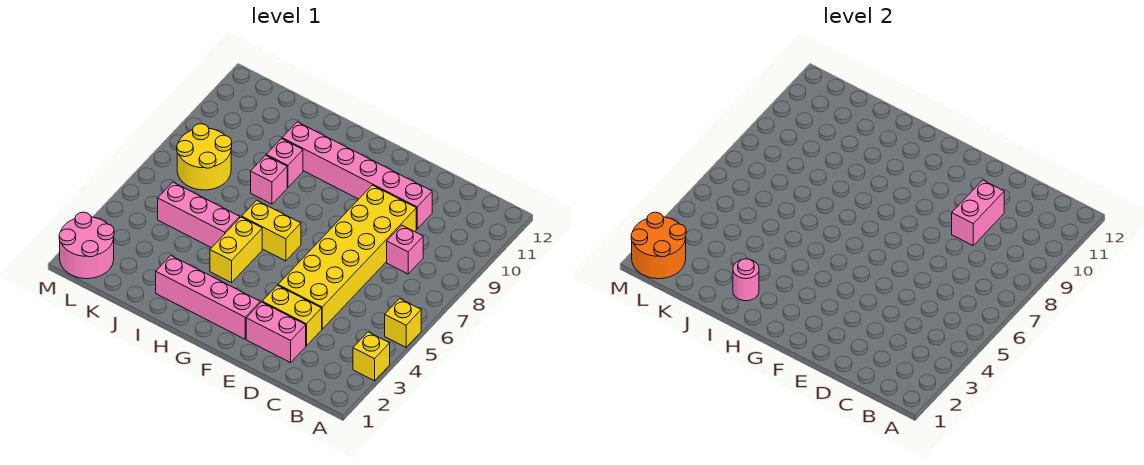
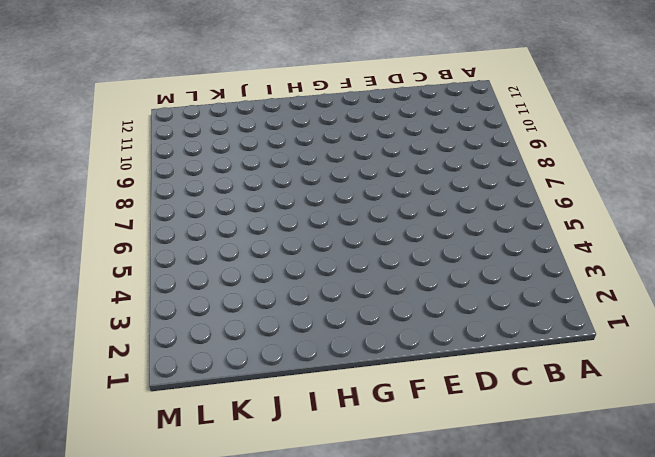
none -> yellow brick A3 level 1
none -> yellow brick A5 level 1
none -> pink brick C8 level 1

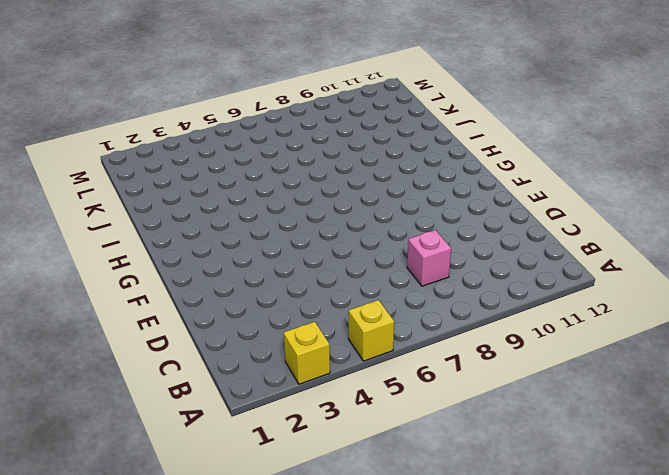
none -> pink brick D2:E2 level 1
none -> yellow brick D3:E3 level 1
none -> yellow brick D4:E9 level 1

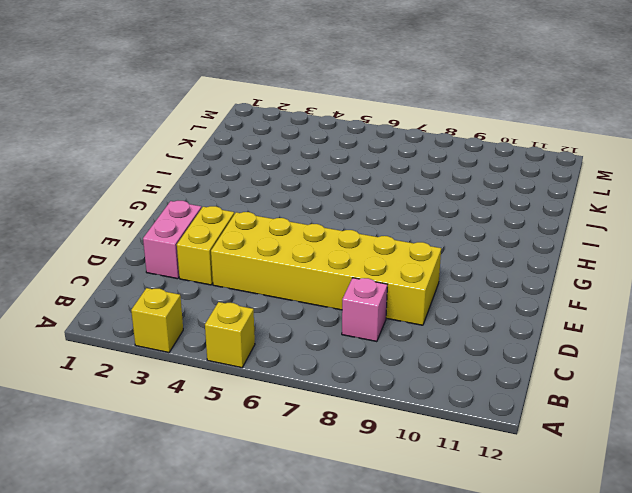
none -> pink brick D10:I10 level 1
none -> pink brick F2:I2 level 1
none -> yellow brick G6:H6 level 1

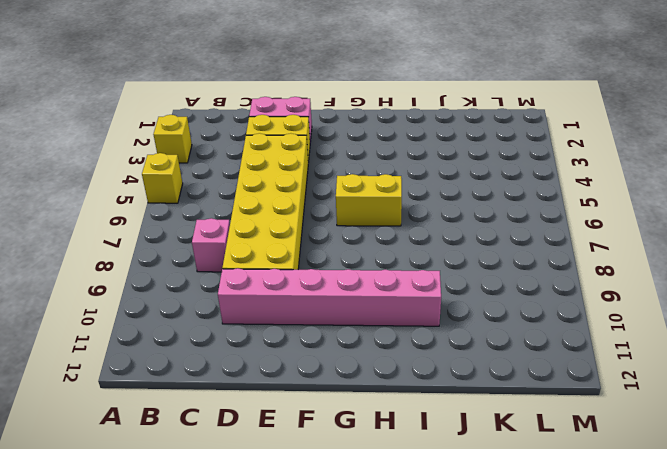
none -> pink brick F2:I2 level 1
none -> yellow brick H4:H5 level 1
none -> pink brick I5:K5 level 1

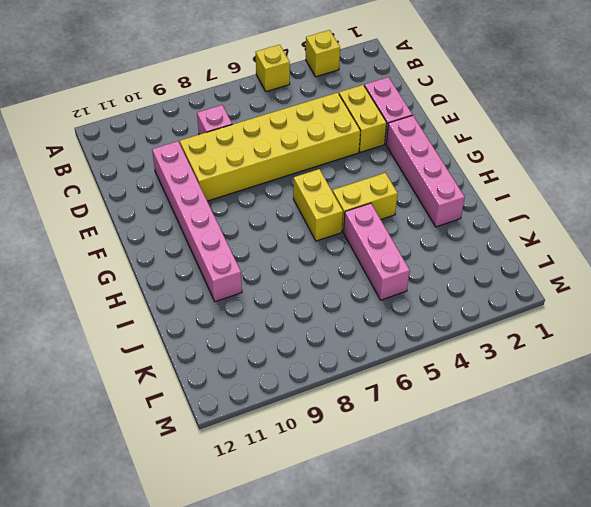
none -> pink brick I8 level 1
none -> pink brick I9 level 1
none -> yellow round brick K7:L8 level 1

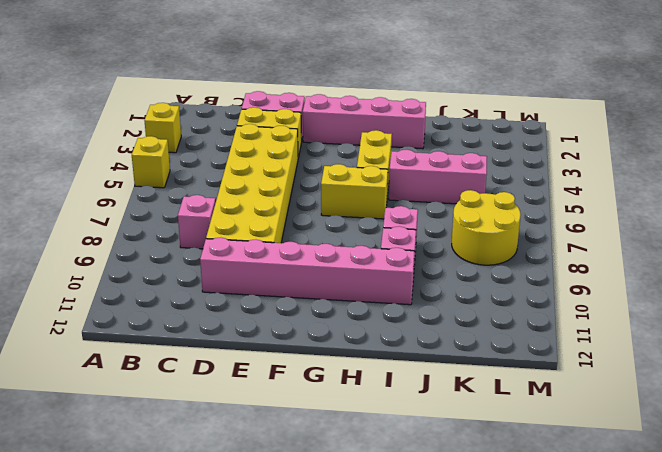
none -> pink round brick L1:M2 level 1
none -> pink brick D9:D10 level 2
none -> pink round brick I2 level 2

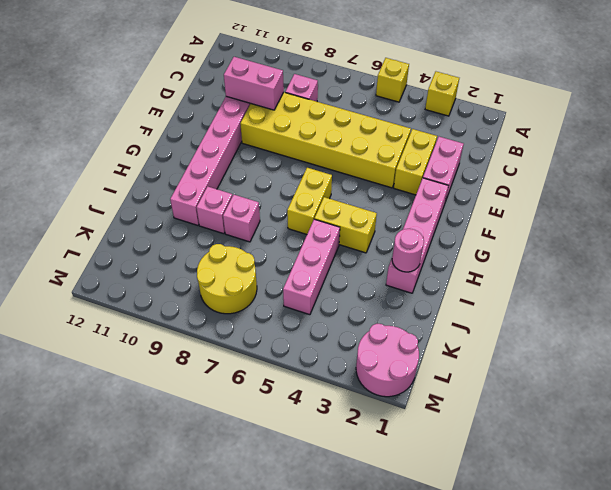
none -> orange round brick L1:M2 level 2

